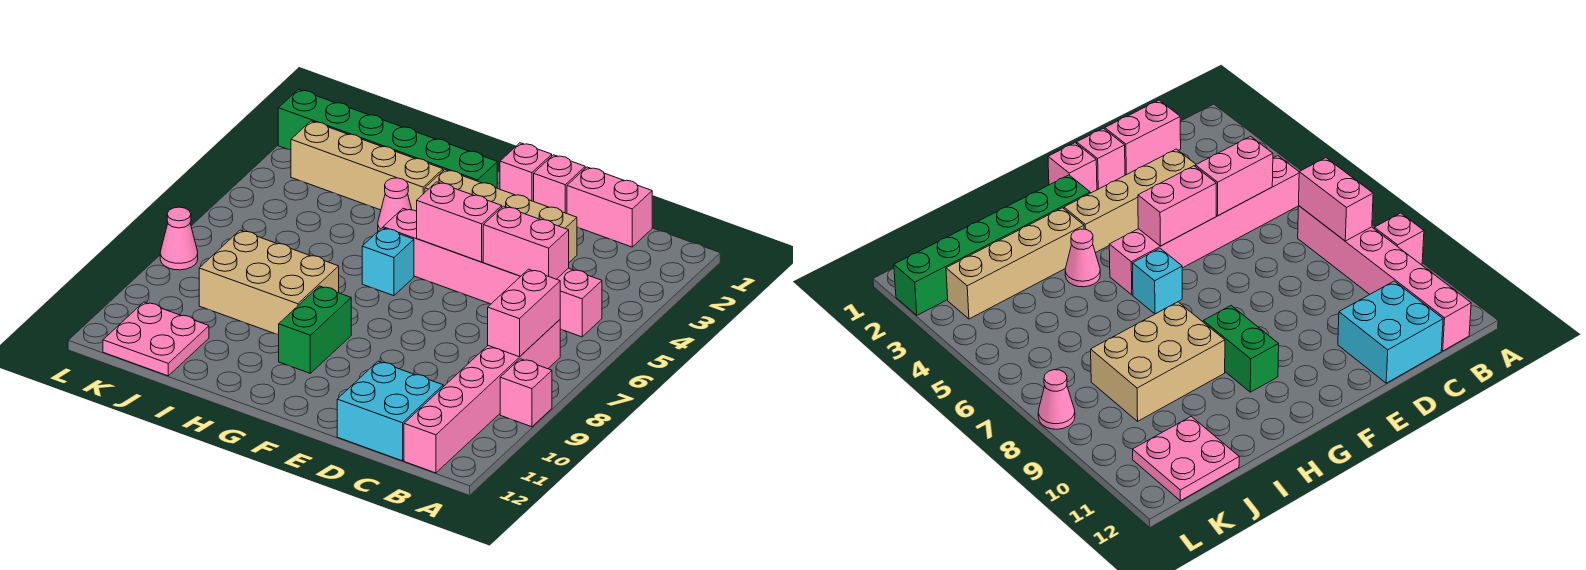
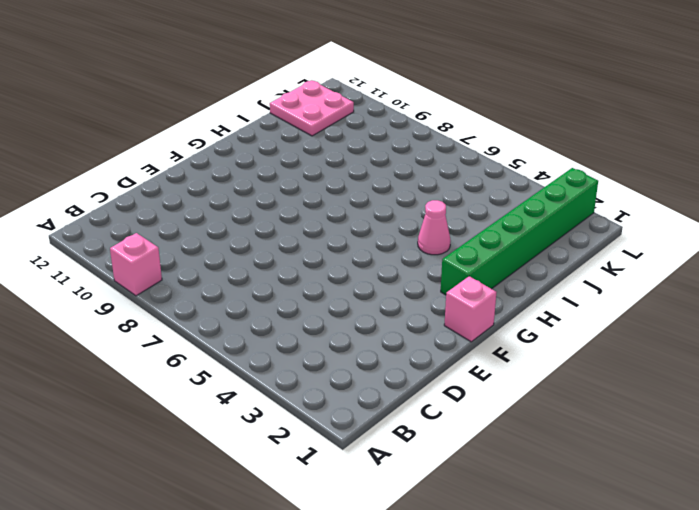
none -> pink brick B5:G5 level 1
none -> pink brick B7:B12 level 1
none -> pink brick C1:D1 level 1

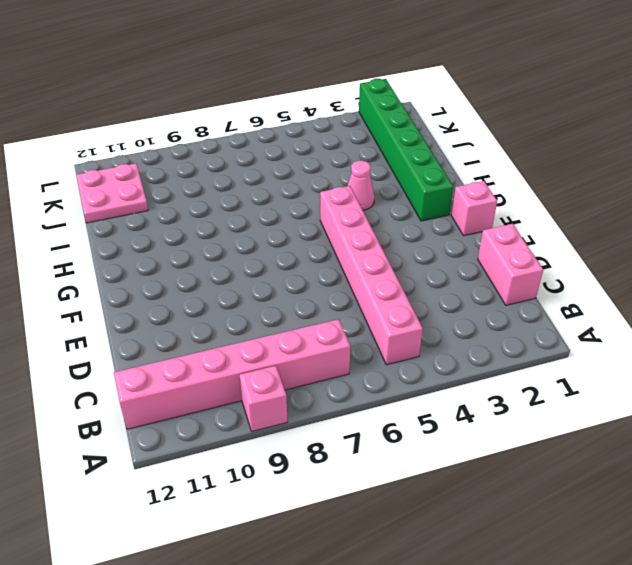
none -> cyan brick C11:D12 level 1
none -> tan brick D3:G3 level 1
none -> pink brick E1 level 1

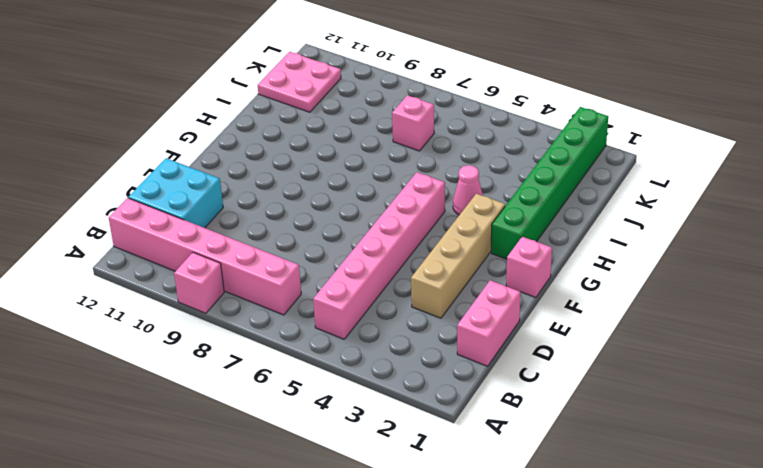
pink brick J7 level 1 -> pink brick E1 level 1
none -> cyan brick G6 level 1
none -> green brick G9:G10 level 1
none -> tan brick H3:K3 level 1

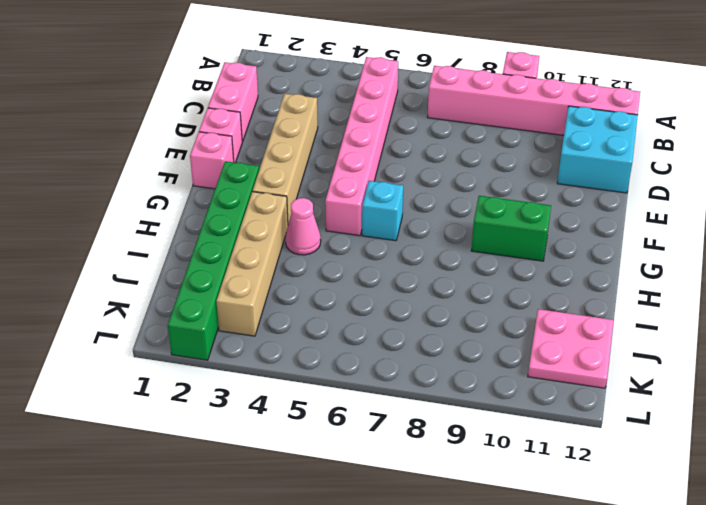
none -> tan brick H8:J9 level 1
none -> pink cone L8 level 1
none -> pink brick B7:B8 level 2

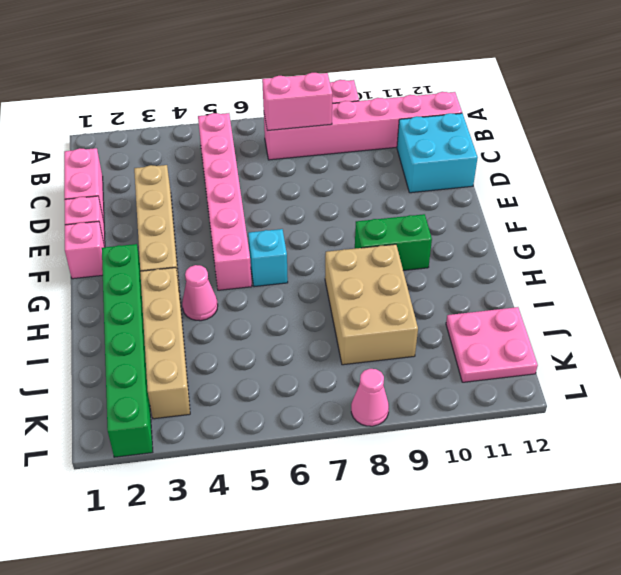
none -> pink brick C5:D5 level 2
none -> pink brick E5:F5 level 2

